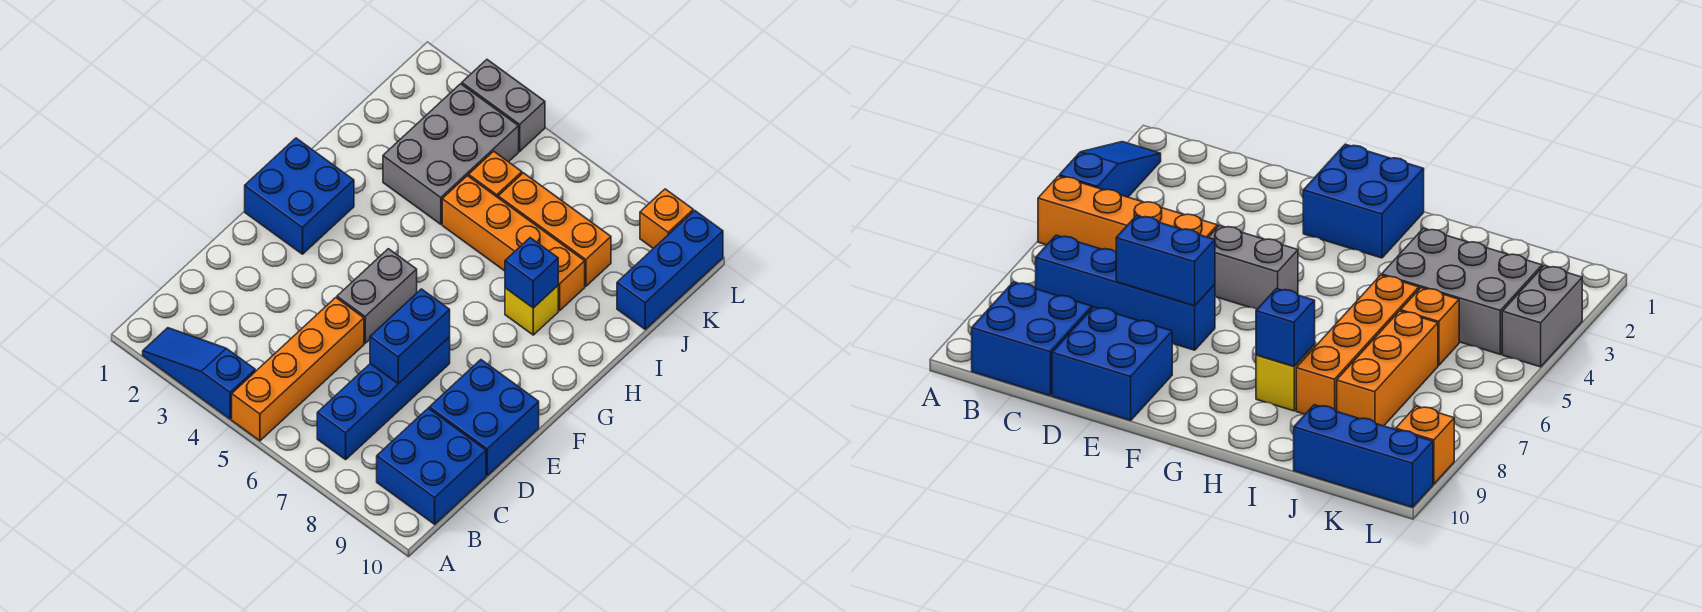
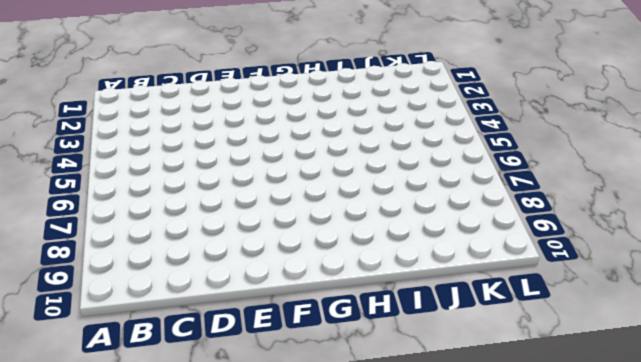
none -> blue slope A2:A4 level 1 top 4
none -> orange brick A5:D5 level 1
none -> blue brick B7:E7 level 1

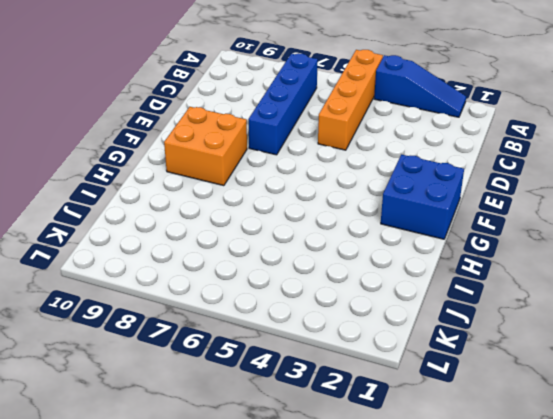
orange brick F8:G9 level 1 -> none
none -> blue brick B9:C10 level 1
none -> blue brick D9:E10 level 1
none -> grey brick E5:F5 level 1

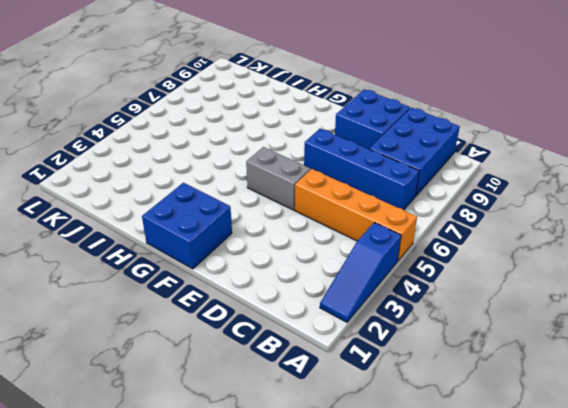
blue brick B8:C10 level 1 -> blue brick B9:C10 level 1
none -> yellow brick H8 level 1
none -> grey brick I3:K4 level 1
none -> orange brick I5:I8 level 1

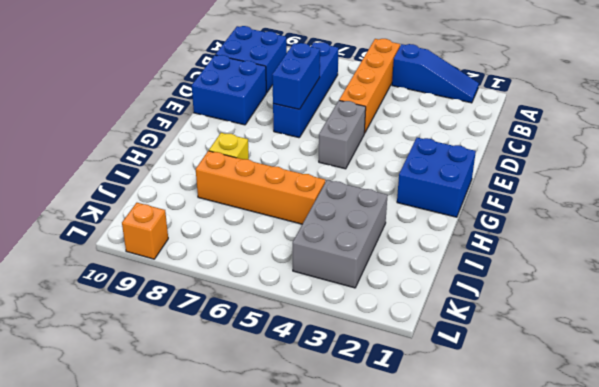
none -> orange brick J5 level 1
none -> orange brick J6:J8 level 1
none -> blue brick J10:L10 level 1

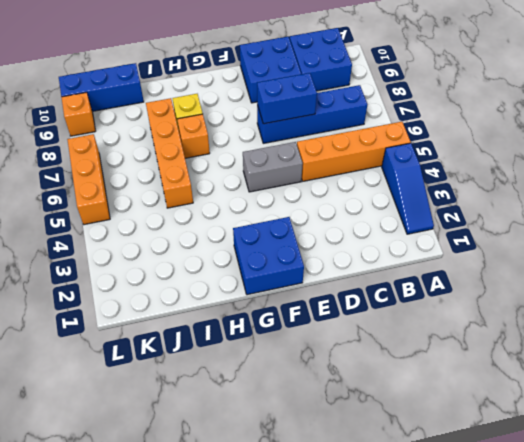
orange brick H7 level 1 -> orange brick J5 level 1
orange brick L5:L7 level 1 -> orange brick J6:J8 level 1
none -> grey brick I3:K4 level 1
none -> grey brick L3:L4 level 1
none -> blue brick H8 level 2

